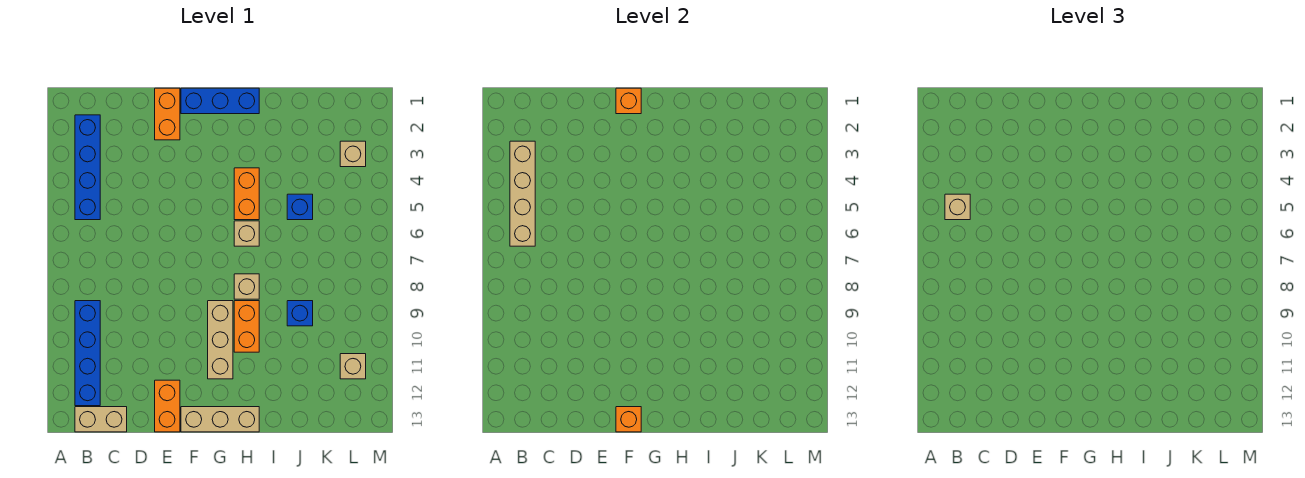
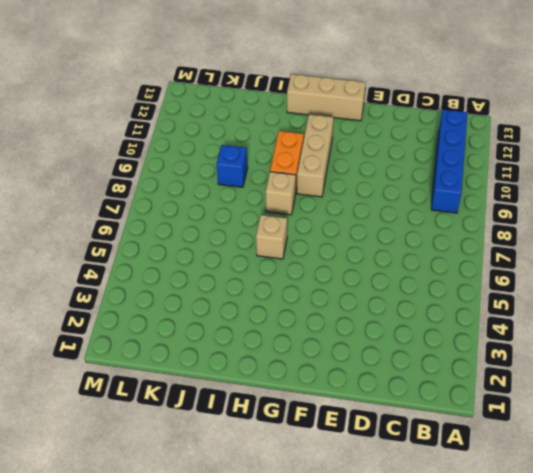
none -> blue brick B2:B5 level 1
none -> tan brick B13:C13 level 1
none -> orange brick E1:E2 level 1

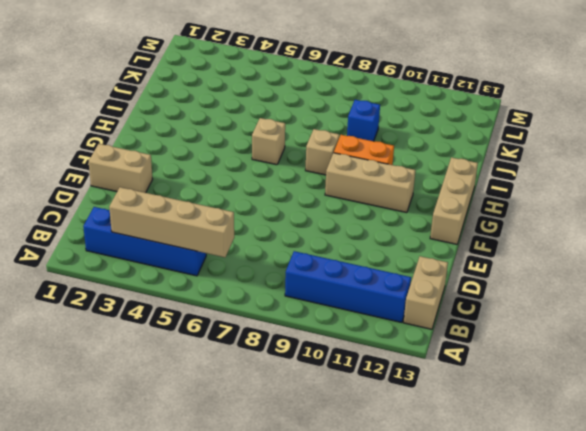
tan brick E1:E2 level 1 -> orange brick E1:E2 level 1
none -> orange brick E12:E13 level 1
none -> blue brick F1:H1 level 1
none -> orange brick H4:H5 level 1

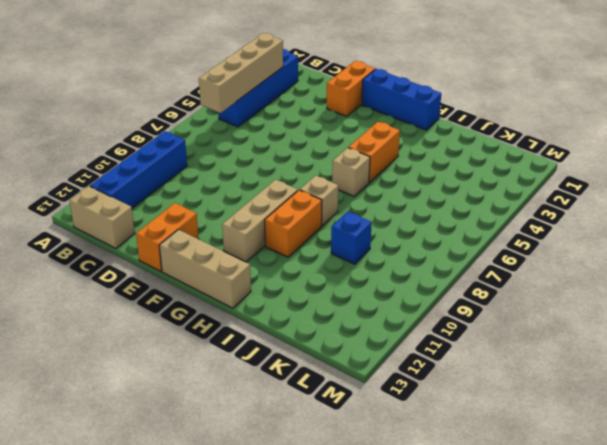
none -> blue brick J5 level 1
none -> tan brick L3 level 1
none -> tan brick L11 level 1

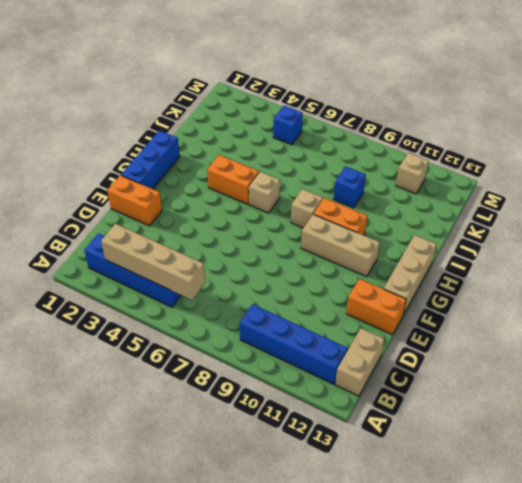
blue brick L5 level 1 -> blue brick J5 level 1
none -> tan brick L3 level 1
none -> orange brick F1 level 2
none -> orange brick F13 level 2

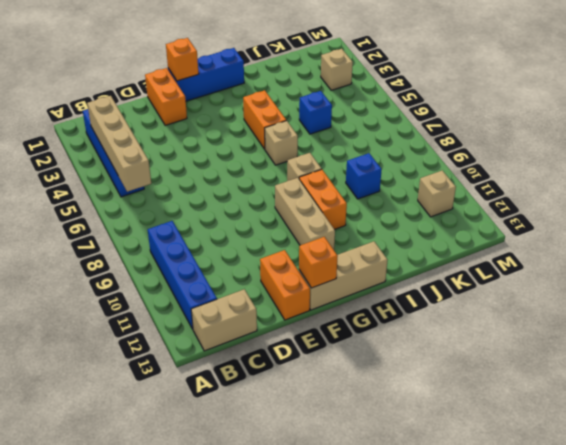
none -> tan brick B5 level 3

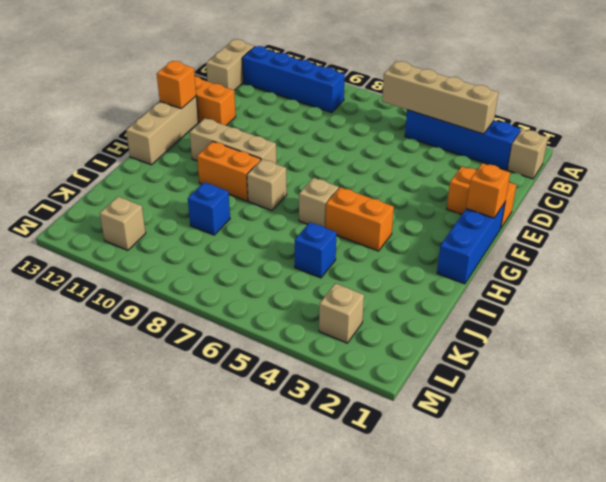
tan brick B1 level 1 -> tan brick B5 level 3

